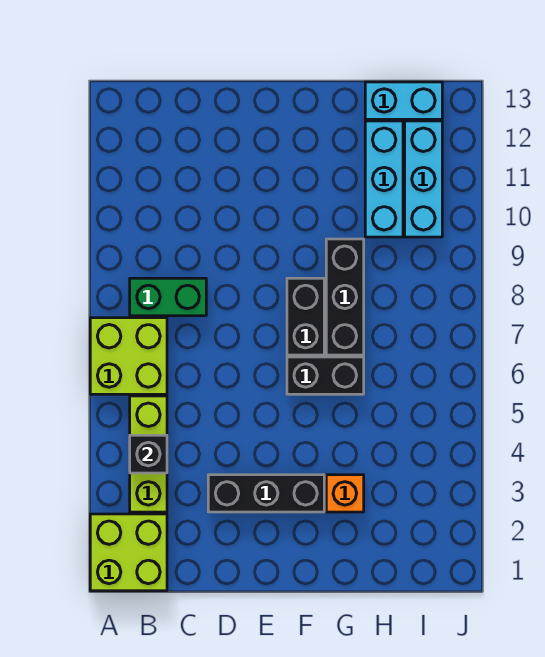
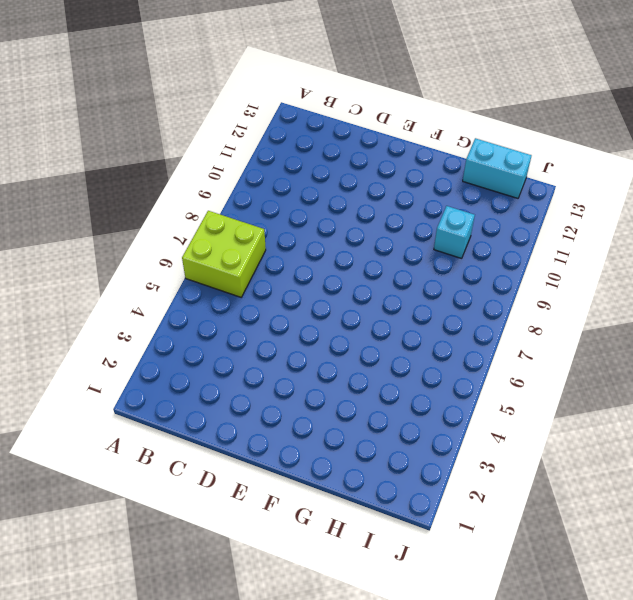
cyan brick H10 level 1 -> cyan brick H10:H12 level 1
none -> lime brick A1:B2 level 1
none -> lime brick B3:B5 level 1
none -> green brick B8:C8 level 1

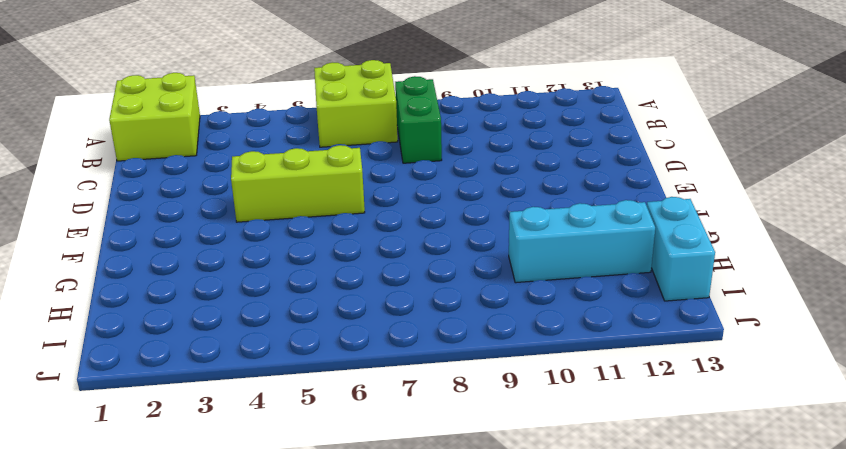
lime brick E4:E6 level 1 -> lime brick B3:B5 level 1
none -> black brick D3:F3 level 1
none -> black brick F6:G6 level 1
none -> black brick F7:F8 level 1

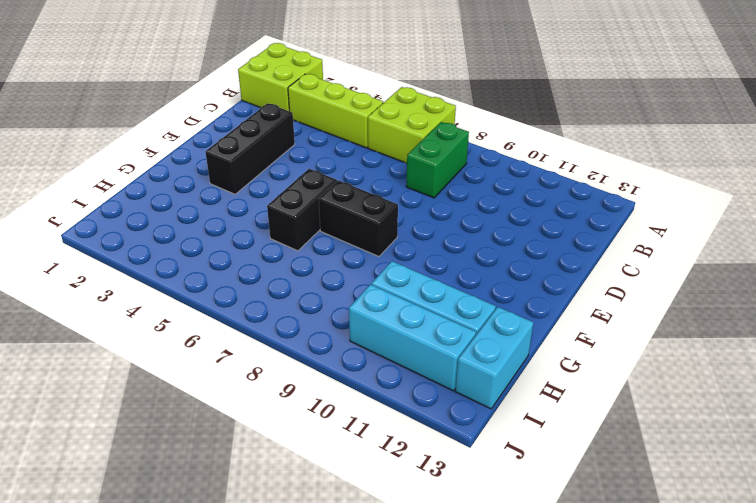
none -> orange brick G3 level 1
none -> black brick G7:G9 level 1
none -> black brick B4 level 2

